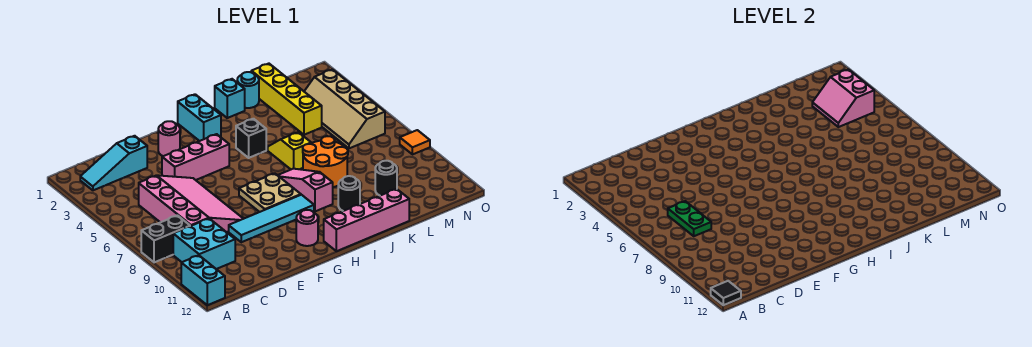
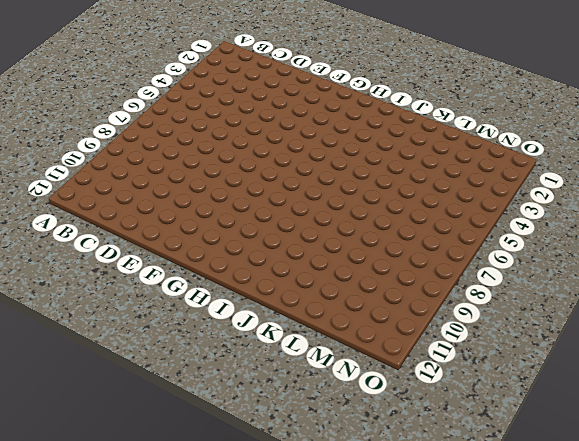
none -> black brick A8:B8 level 1
none -> cyan brick A11:A12 level 1
none -> cyan slope B2:D2 level 1 top D

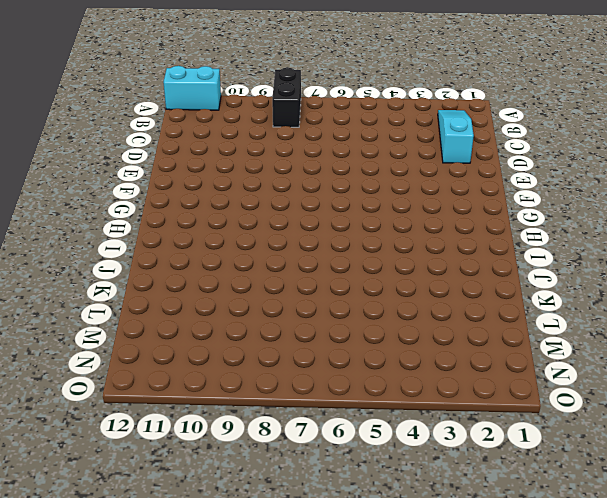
none -> cyan brick B9:C10 level 1
none -> pink slope C5:E8 level 1 top C
none -> pink brick E4:G4 level 1

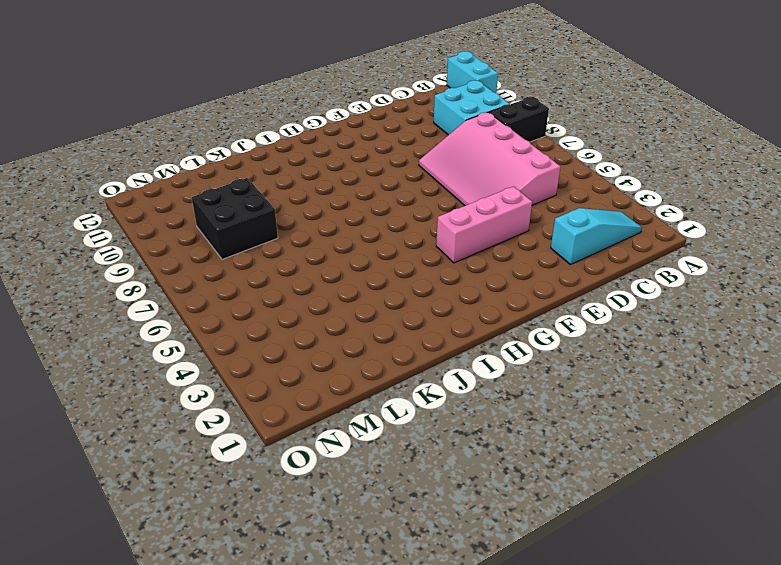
black brick L8:M9 level 1 -> none
none -> cyan tile E9:H9 level 1
none -> pink round brick F2 level 1
none -> tan plate G7:H8 level 1

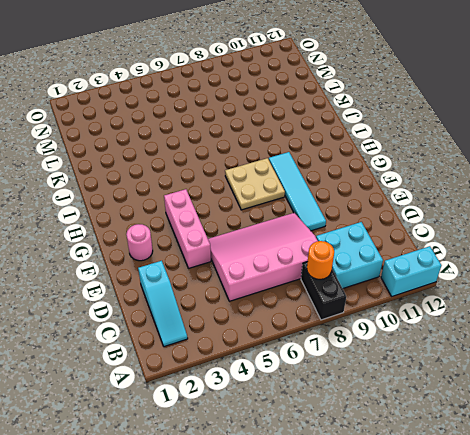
orange round brick B8 level 2 -> none
none -> pink round brick G11 level 1
none -> cyan brick H1:H2 level 1
none -> pink brick H12:K12 level 1

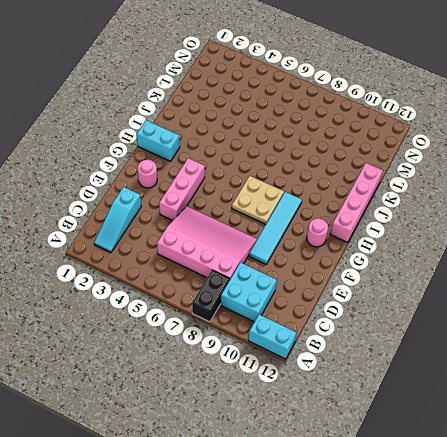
none -> black brick I4 level 1
none -> pink slope I7:I9 level 1 top 9
none -> cyan brick J1 level 1

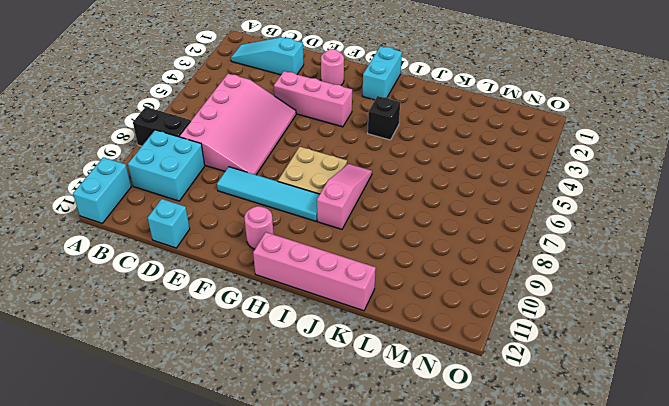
cyan brick D12 level 1 -> cyan brick J1 level 1
none -> yellow slope J5:J6 level 1 top 6
none -> orange round brick J7:K8 level 1
none -> black round brick J10 level 1

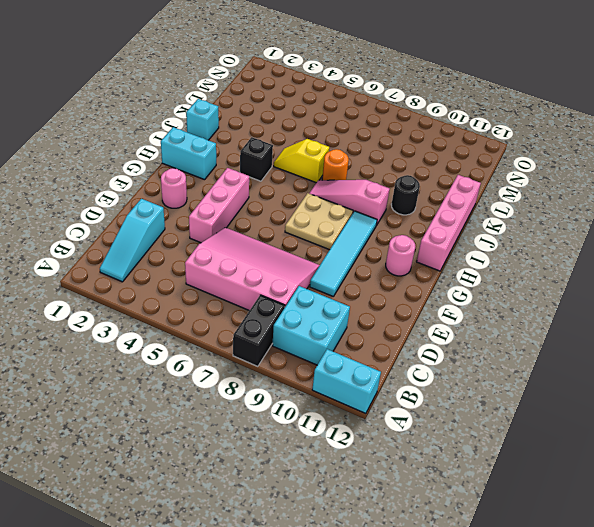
orange round brick J7 level 1 -> orange round brick J7:K8 level 1
none -> cyan round brick K1 level 1
none -> yellow brick L1:L4 level 1
none -> black round brick L10 level 1

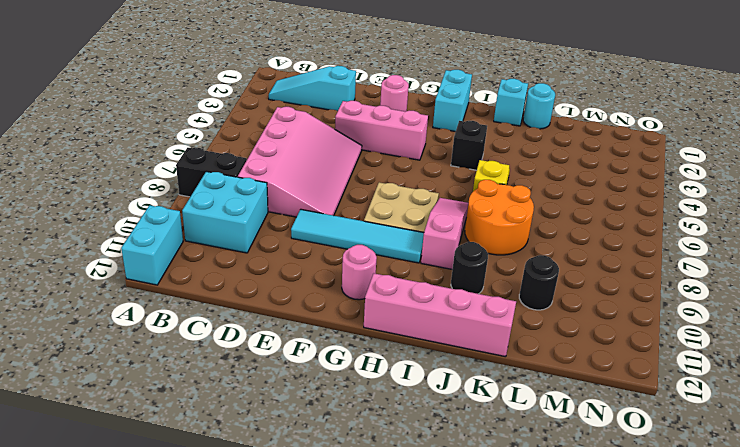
none -> yellow brick L1:L4 level 1
none -> tan slope M3:N6 level 1 top N
none -> orange tile O8 level 1

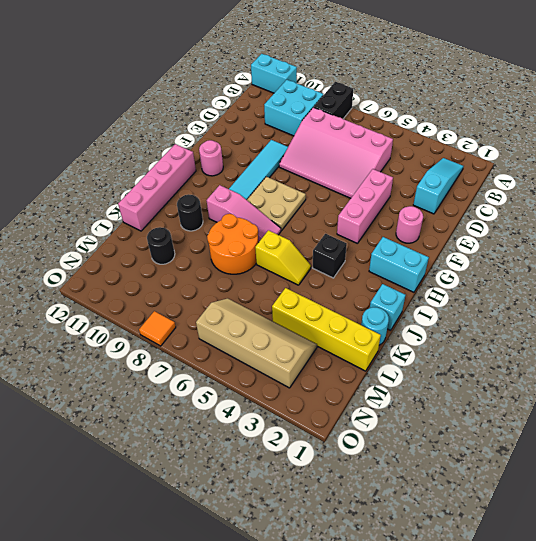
none -> black tile A12 level 2
none -> green plate C6:C7 level 2
none -> pink slope M3:N4 level 2 top N

